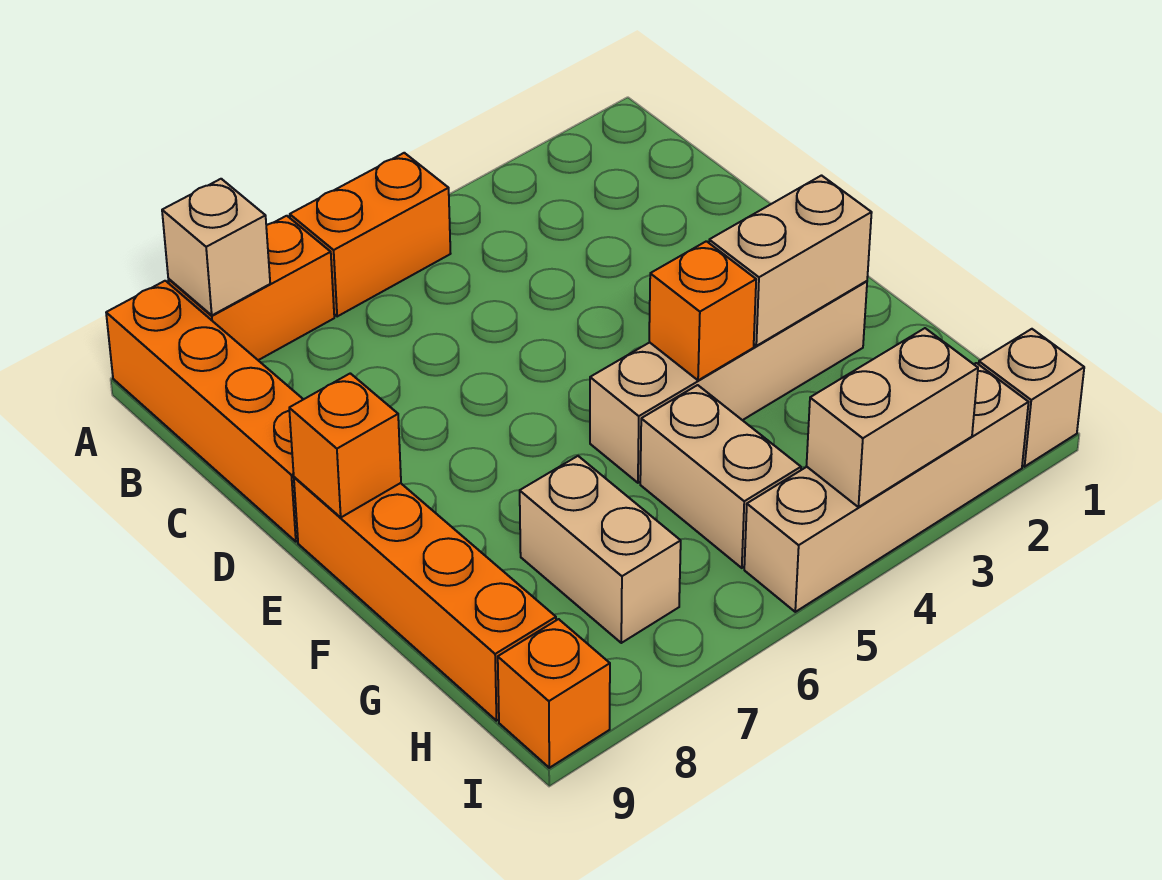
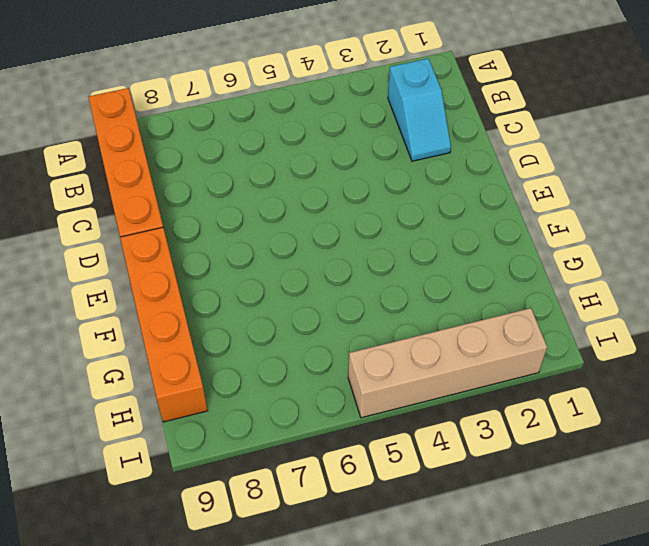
cyan slope B2:C2 level 1 top B -> none
none -> orange brick A5:A6 level 1
none -> orange brick A7:A8 level 1
none -> tan brick F2:F5 level 1

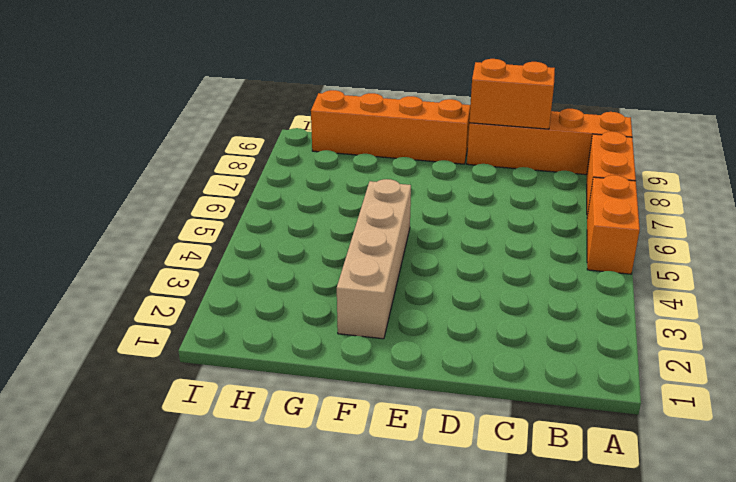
orange brick C9:D9 level 2 -> none
none -> tan brick G5:H5 level 1
none -> tan brick G7:H7 level 1
none -> tan brick I1 level 1

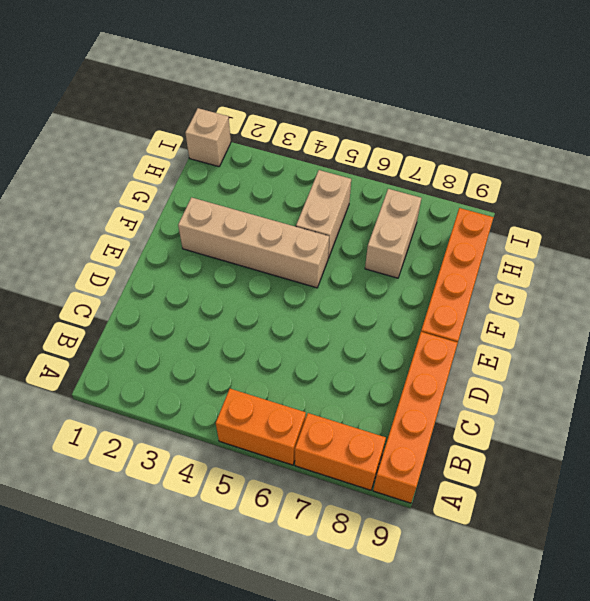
none -> tan brick I2:I5 level 1
none -> orange brick I9 level 1
none -> tan brick A8 level 2

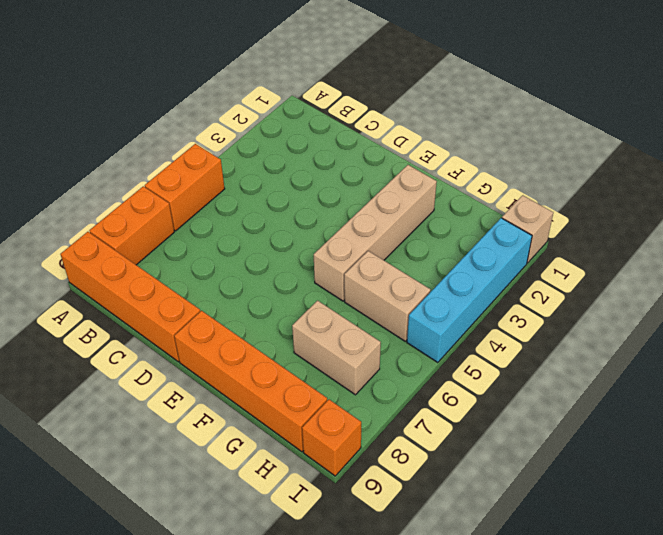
cyan brick I2:I5 level 1 -> tan brick I2:I5 level 1
none -> tan brick A8 level 2
none -> orange brick E9 level 2
none -> tan brick F2:F3 level 2

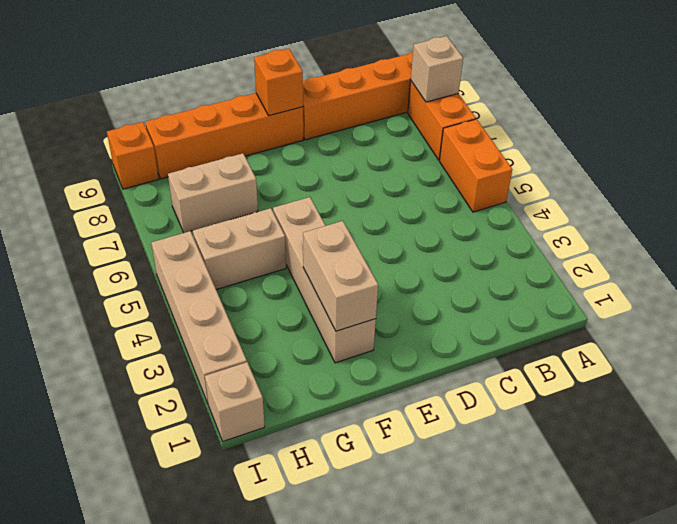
none -> orange brick F4 level 2
none -> tan brick I3:I4 level 2

